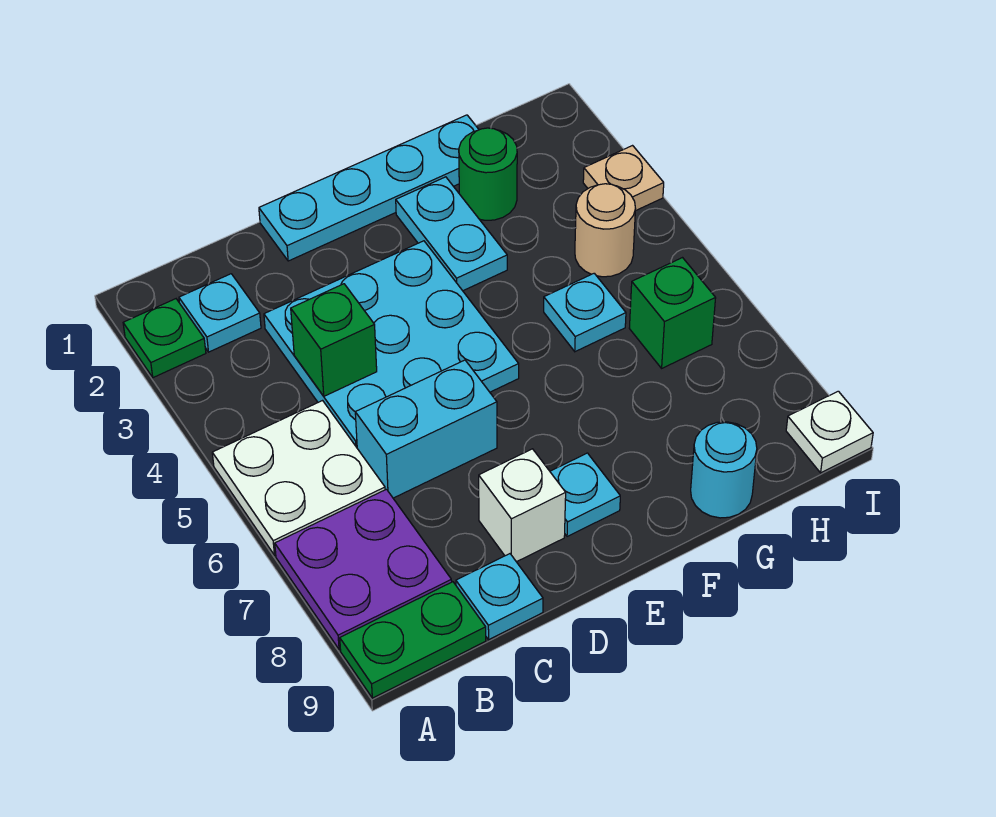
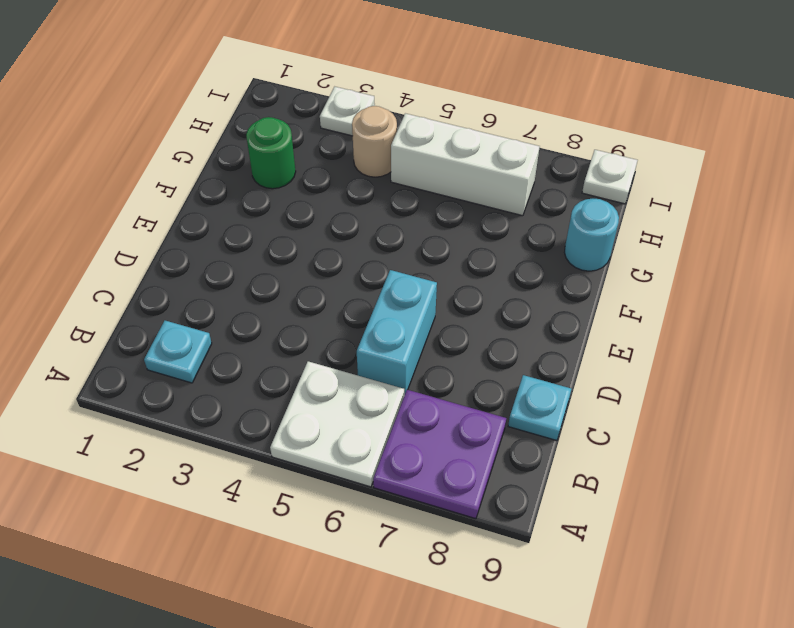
white brick H5:H7 level 1 -> green brick H6 level 1
white plate I3 level 1 -> tan plate I3 level 1
none -> green plate A2 level 1
none -> green plate A9:B9 level 1
none -> cyan plate C3:E5 level 1

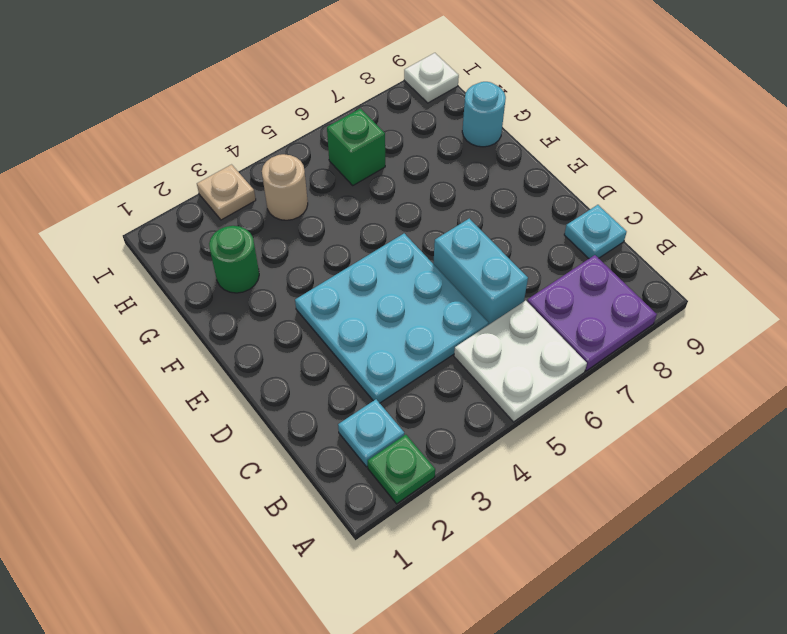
none -> green plate A9:B9 level 1
none -> cyan plate D1:G1 level 1
none -> white brick D8 level 1

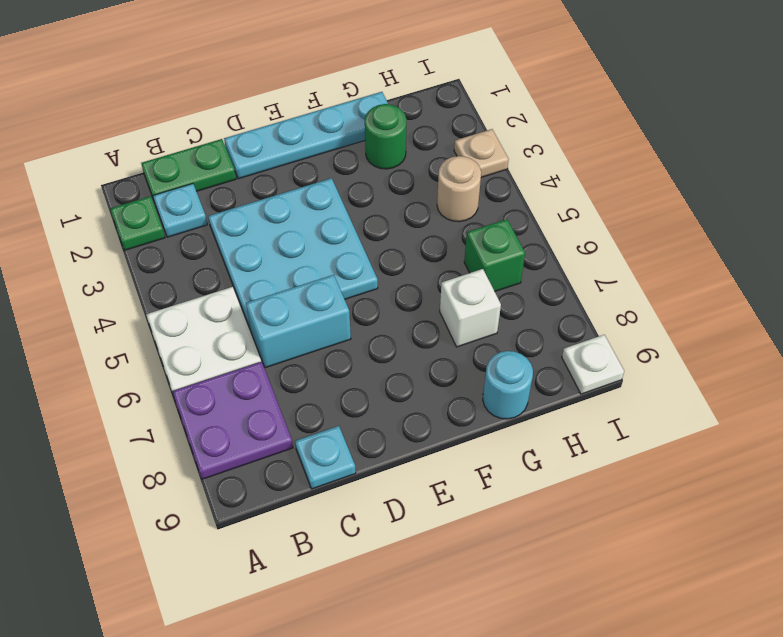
green plate B1:C1 level 1 -> green plate A9:B9 level 1
white brick G7 level 1 -> white brick D8 level 1
none -> cyan plate E8 level 1
none -> cyan plate F2:F3 level 1
none -> cyan plate G5 level 1

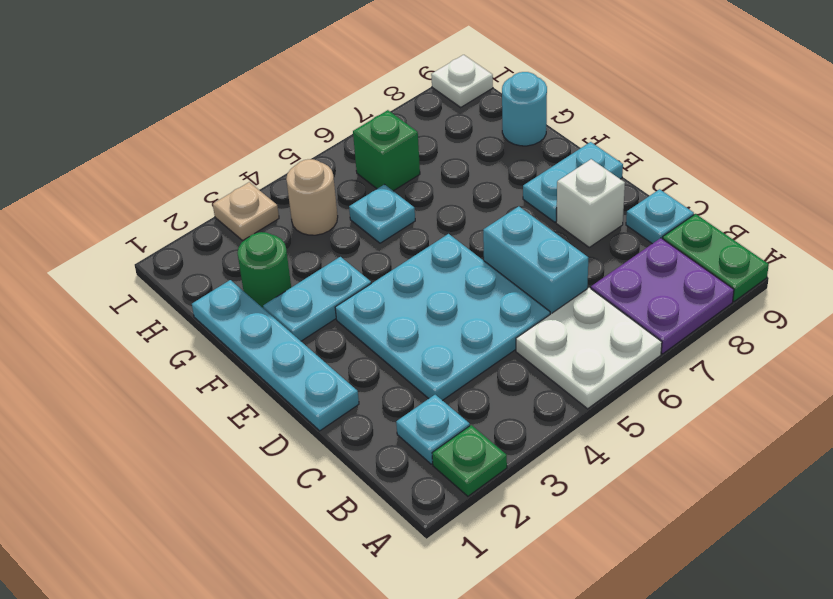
cyan plate E8:E9 level 1 -> cyan plate E8 level 1
none -> green brick C4 level 2

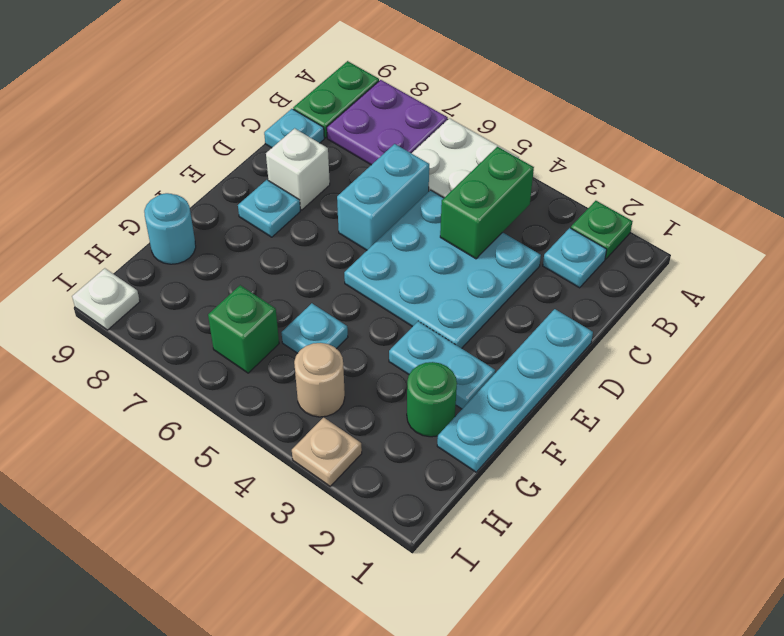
green brick B4:C4 level 2 -> green brick C4 level 2

